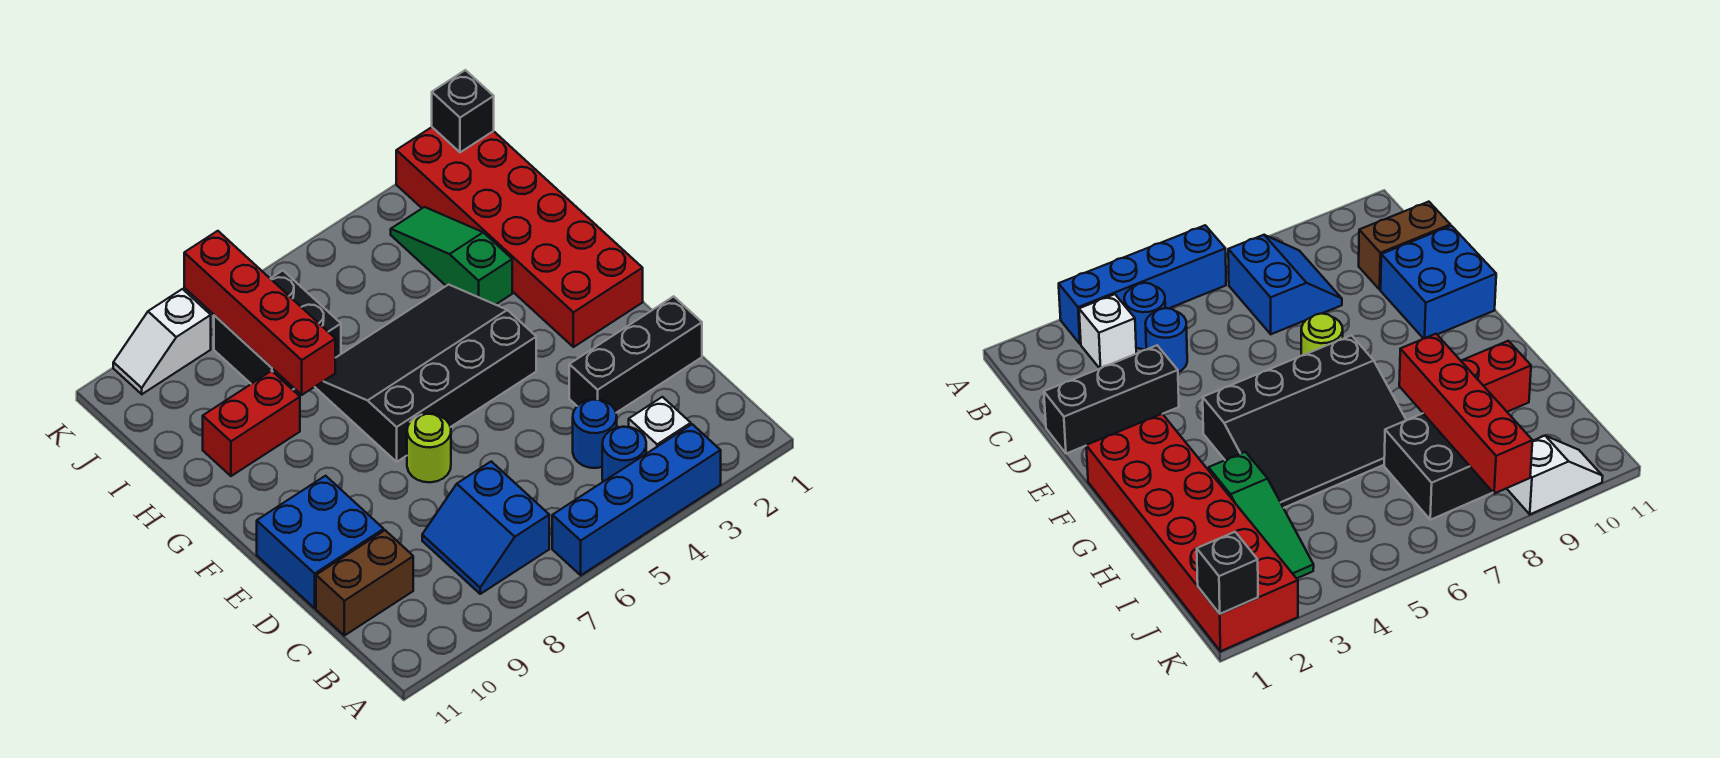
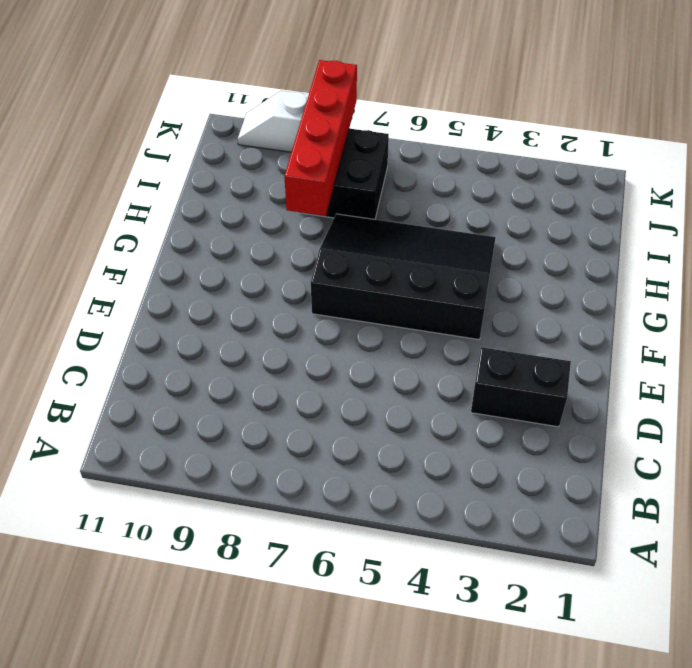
black brick D2:D3 level 1 -> black brick D1:D3 level 1
none -> blue brick A3:A6 level 1
none -> white brick B3 level 1
none -> blue round brick B4 level 1

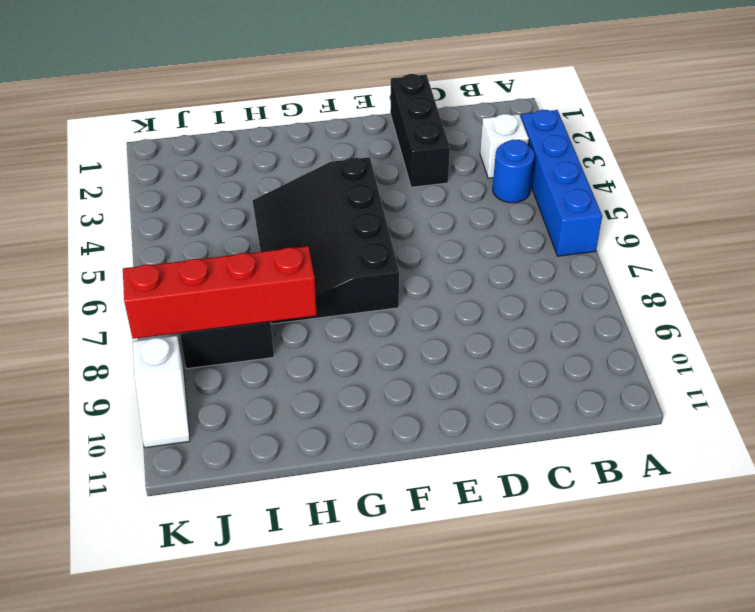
none -> blue slope B7:C8 level 1 top 7
none -> blue round brick C4 level 1
none -> brown brick C10:C11 level 1

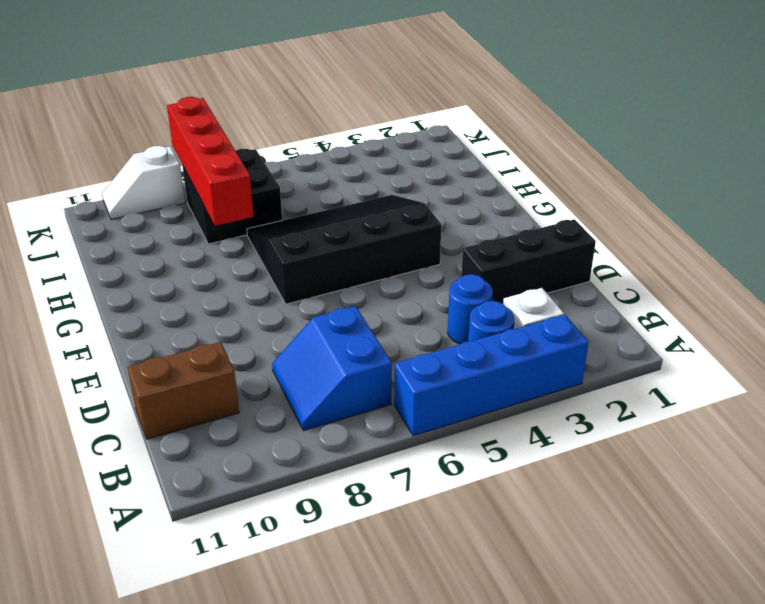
none -> blue brick D10:E11 level 1
none -> lime round brick E7 level 1
none -> red brick F1:K2 level 1

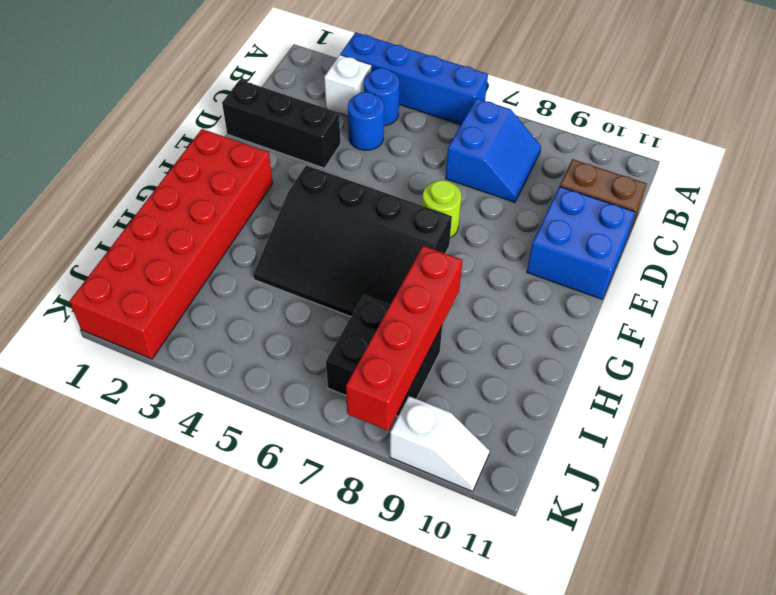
none -> green slope H3:J3 level 1 top H
none -> red brick H9:H10 level 1
none -> black brick K1 level 2

